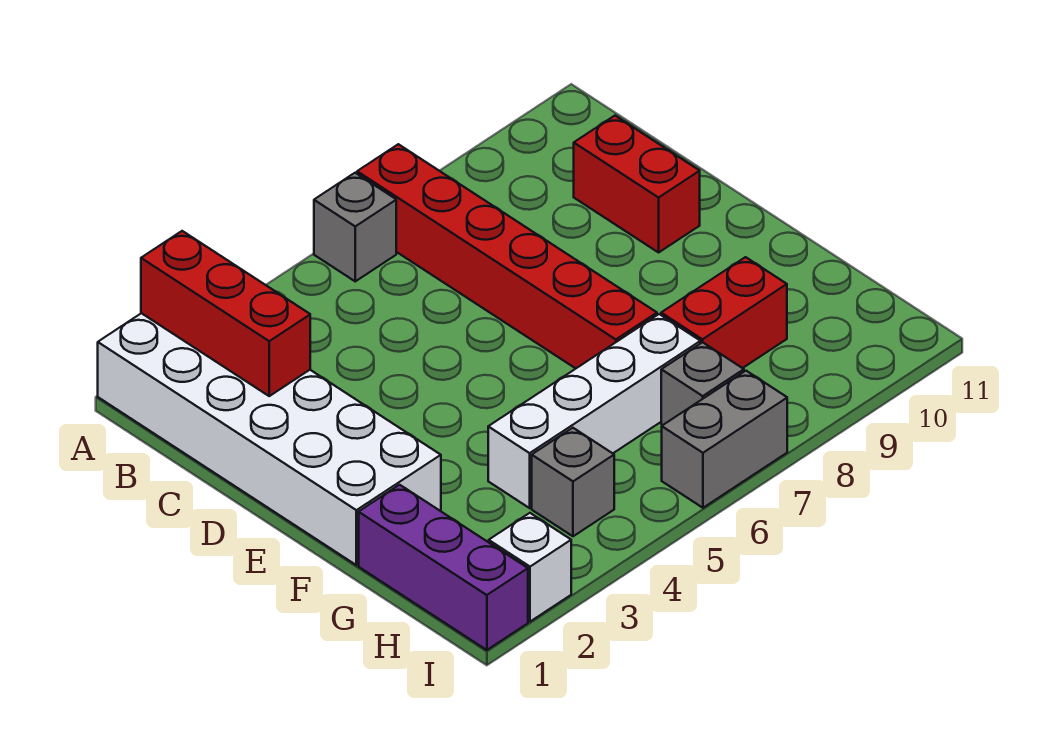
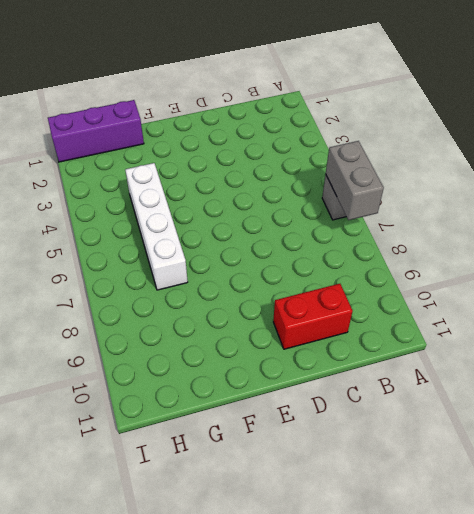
grey brick A6:A7 level 2 -> grey brick I6:I7 level 1
none -> white brick A1:F2 level 1
none -> red brick A7:F7 level 1
none -> red brick G8:G9 level 1

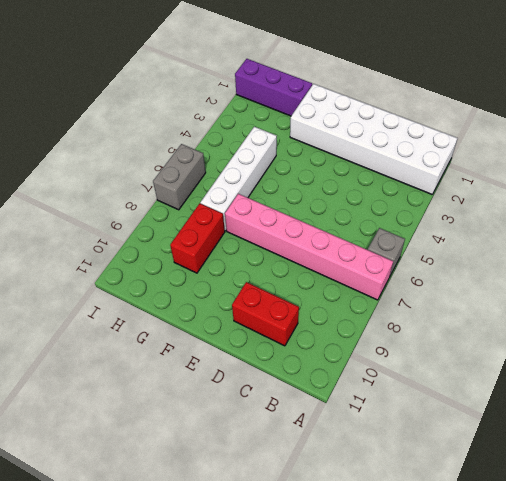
pink brick A7:F7 level 1 -> red brick A7:F7 level 1
none -> grey brick H4 level 1
none -> grey brick H7 level 1
none -> white brick I2 level 1

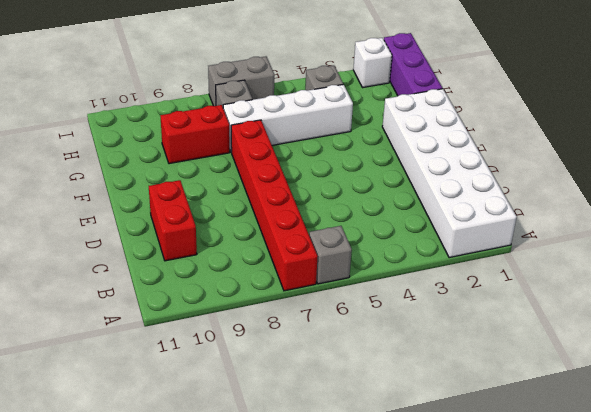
none -> red brick A2:C2 level 2

